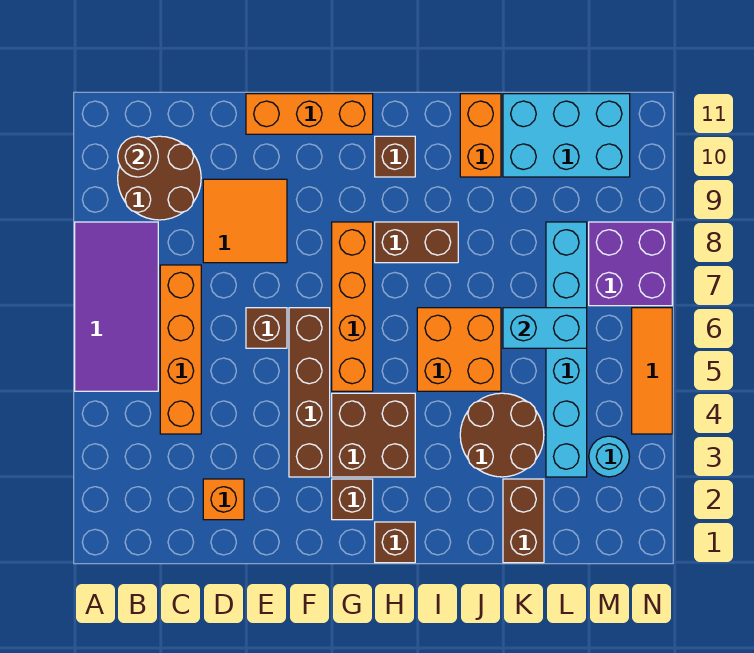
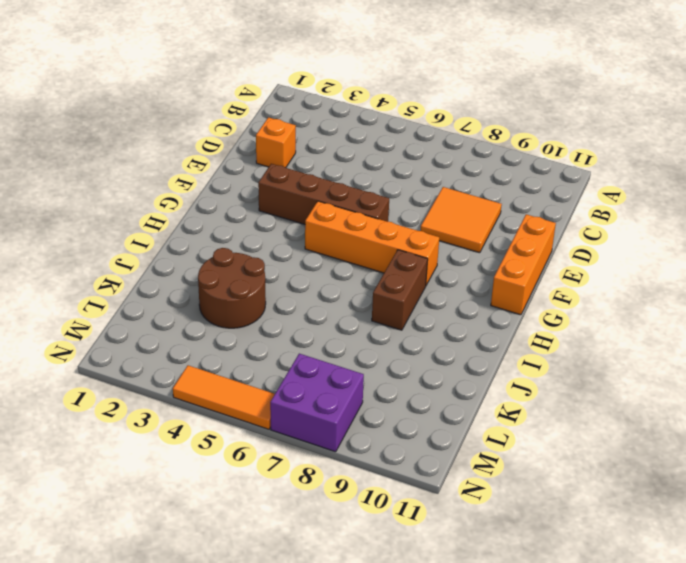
none -> purple tile A5:B8 level 1
none -> brown round brick B9:C10 level 1
none -> orange brick C4:C7 level 1

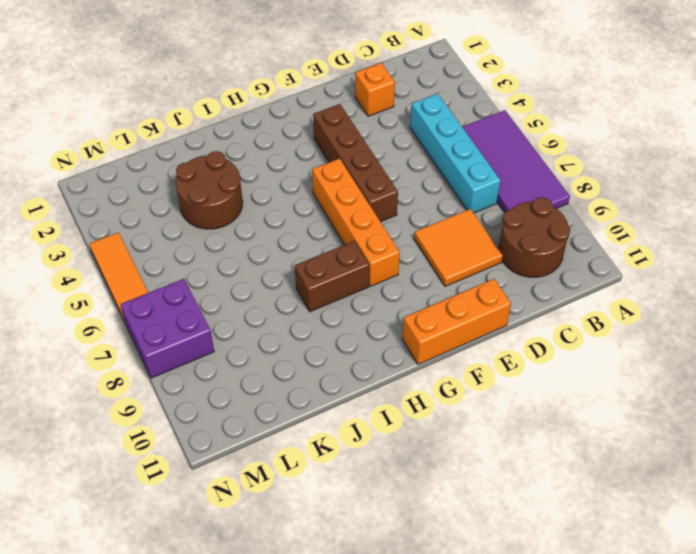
cyan brick C4:C7 level 1 -> orange brick C4:C7 level 1
none -> brown brick E6 level 1
none -> brown brick G2 level 1
none -> brown brick G3:H4 level 1

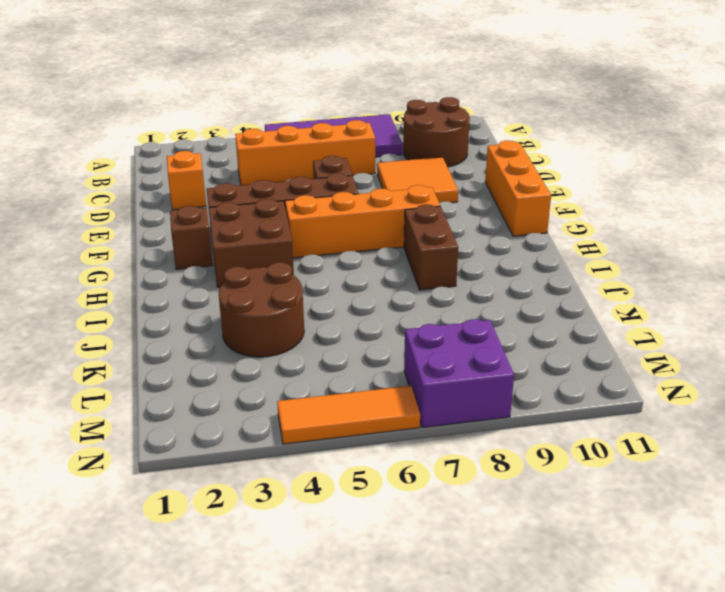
none -> brown brick H1 level 1
none -> brown brick H10 level 1
none -> orange brick I5:J6 level 1

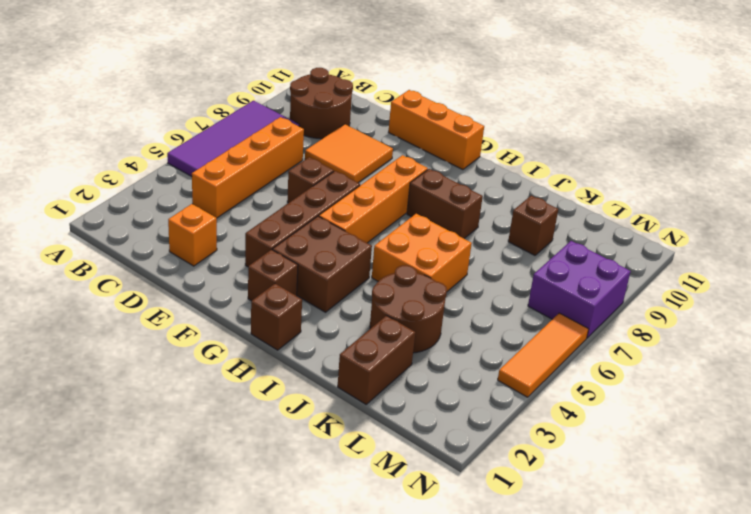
brown brick K9 level 1 -> brown brick H10 level 1
none -> orange brick J10:J11 level 1
none -> cyan brick K10:M11 level 1
none -> cyan brick L3:L8 level 1

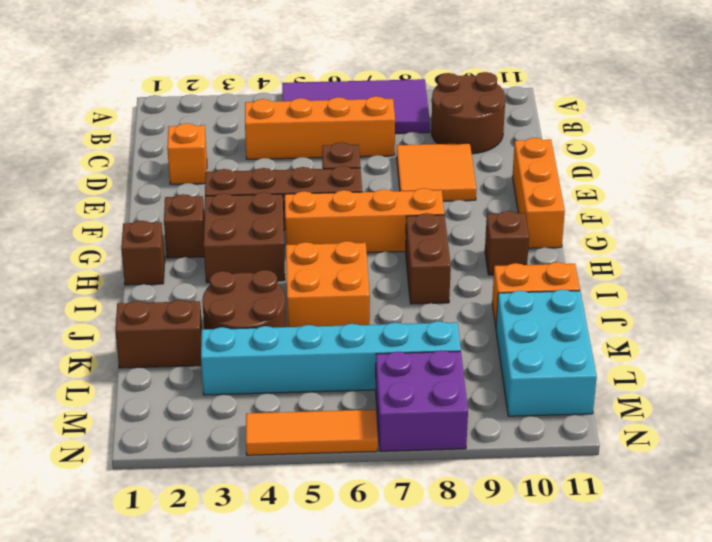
none -> cyan round brick M3 level 1
none -> brown round brick B10 level 2
none -> cyan brick K6:L6 level 2

